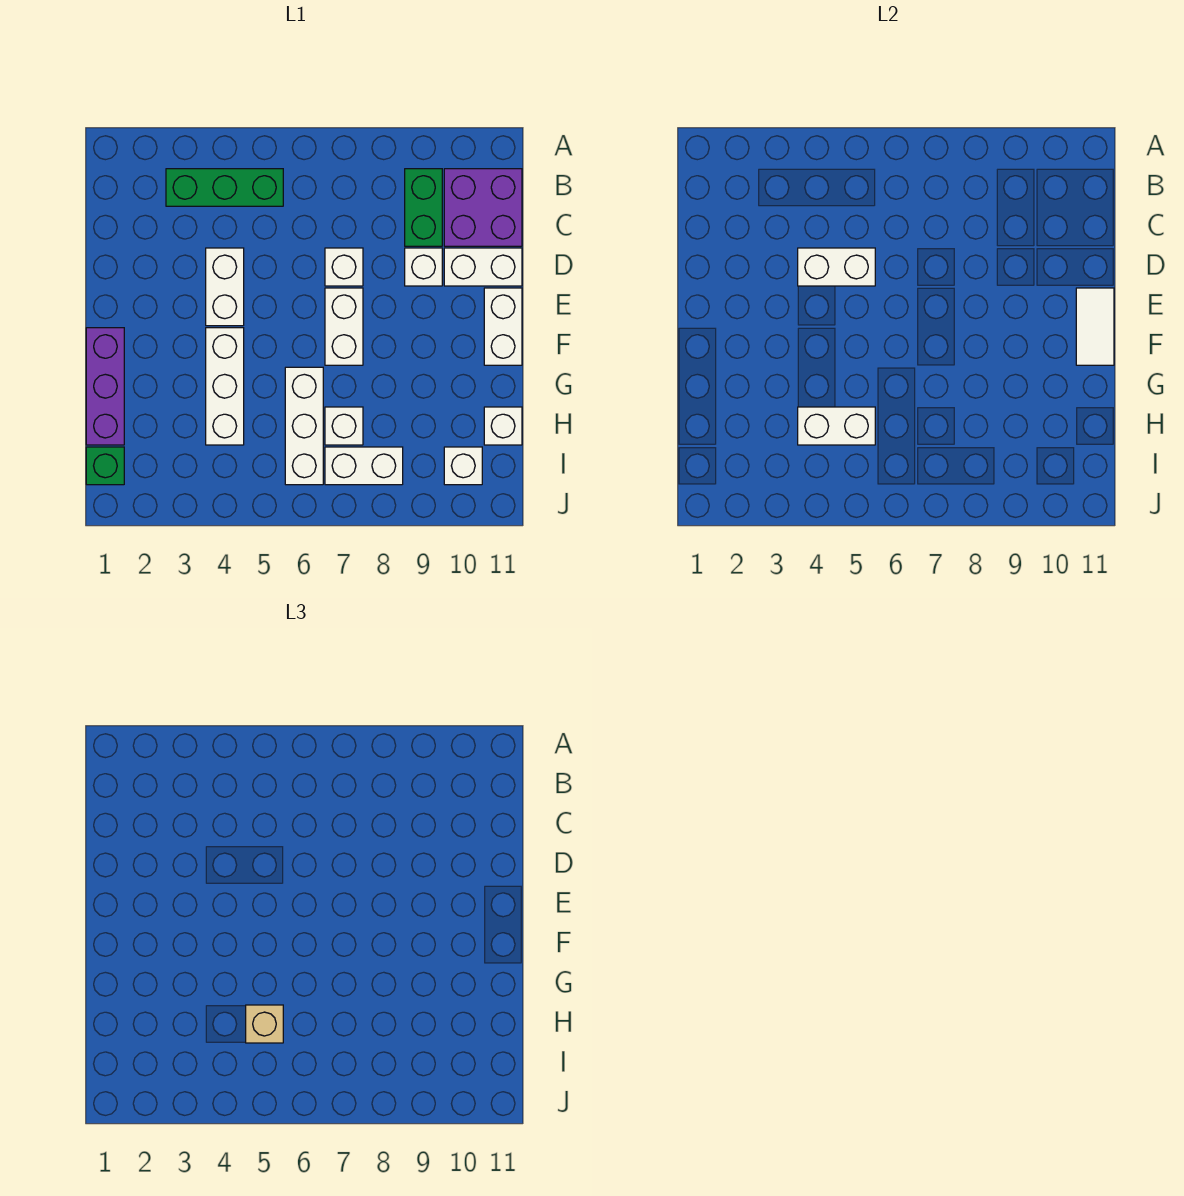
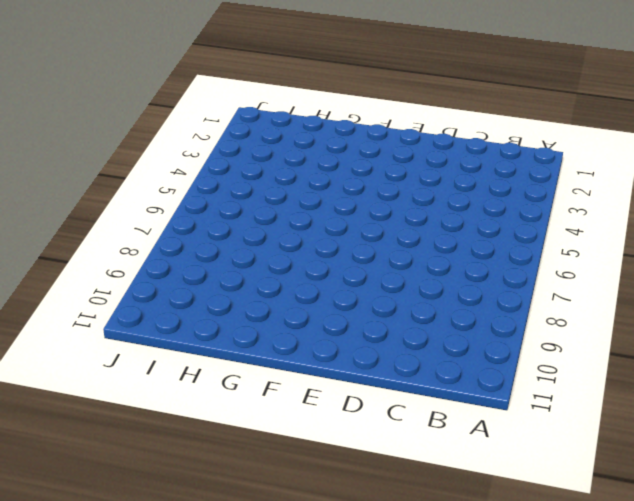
none -> green brick B3:B5 level 1
none -> green brick B9:C9 level 1
none -> purple brick B10:C11 level 1

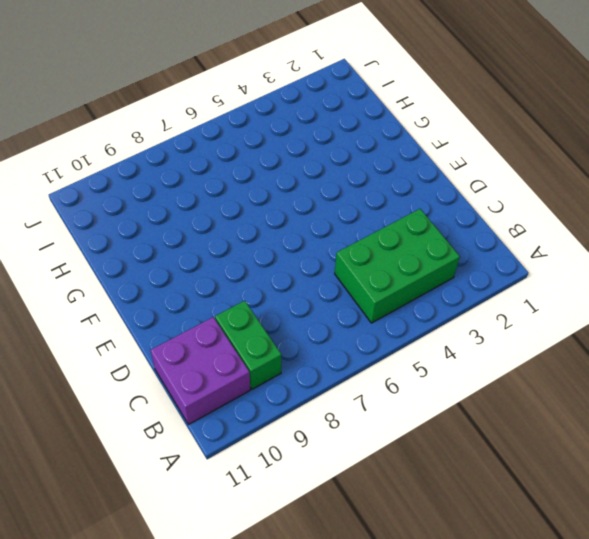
green brick B3:C5 level 1 -> green brick B3:B5 level 1
none -> white brick D4:E4 level 1
none -> white brick D7 level 1
none -> white brick D9 level 1

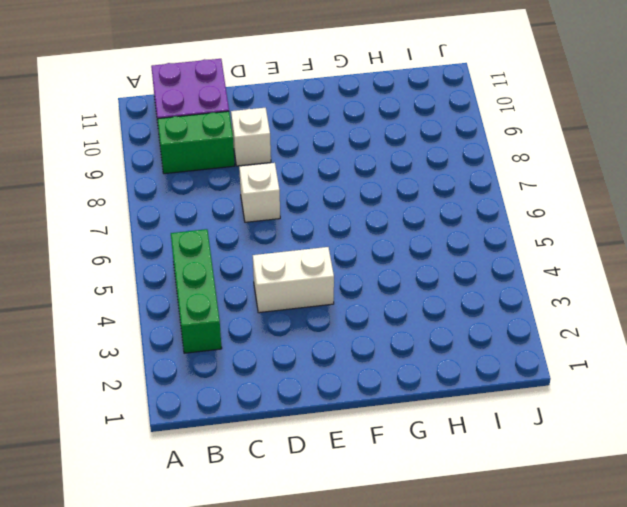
none -> white brick D10:D11 level 1
none -> white brick E7:F7 level 1
none -> white brick E11:F11 level 1

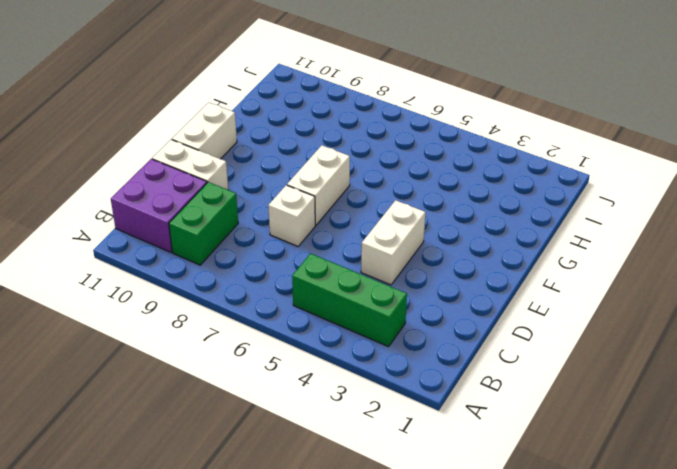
none -> white brick D9 level 1
none -> purple brick F1:H1 level 1
none -> white brick F4:H4 level 1

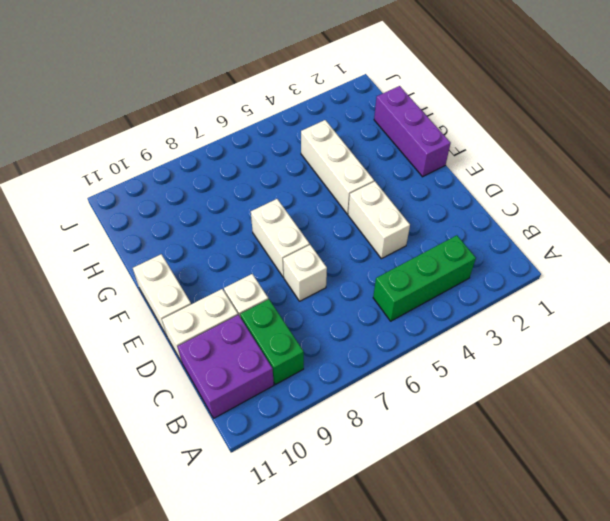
none -> white brick G6:I6 level 1
none -> white brick H7 level 1
none -> white brick H11 level 1

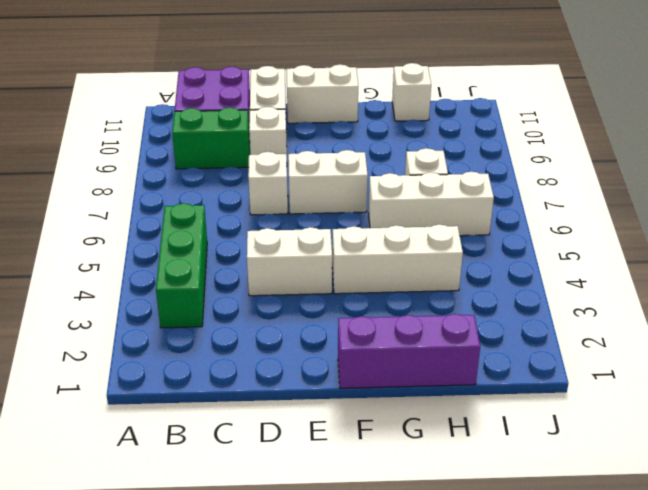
none -> green brick I1 level 1
none -> white brick I7:I8 level 1
none -> white brick I10 level 1

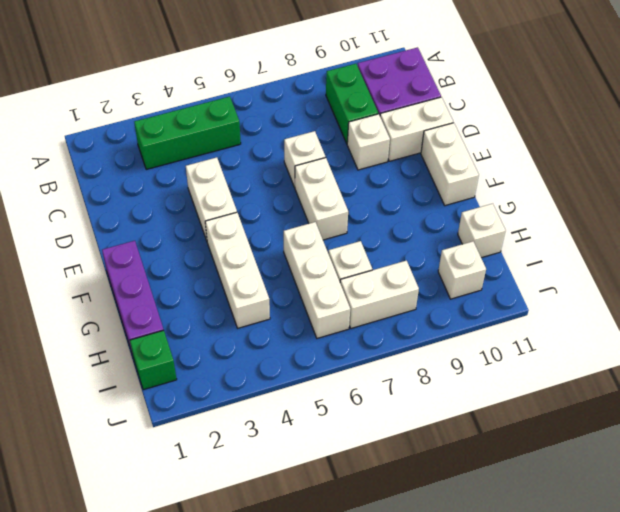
none -> white brick D4:D5 level 2
none -> white tile E11:F11 level 2
none -> white brick H4:H5 level 2

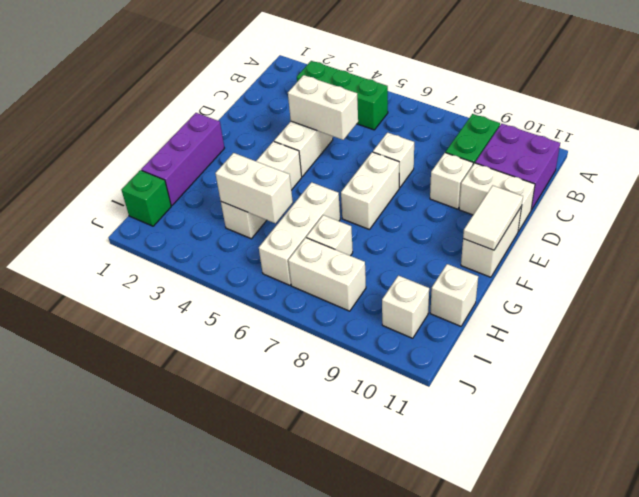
none -> tan brick H5 level 3

